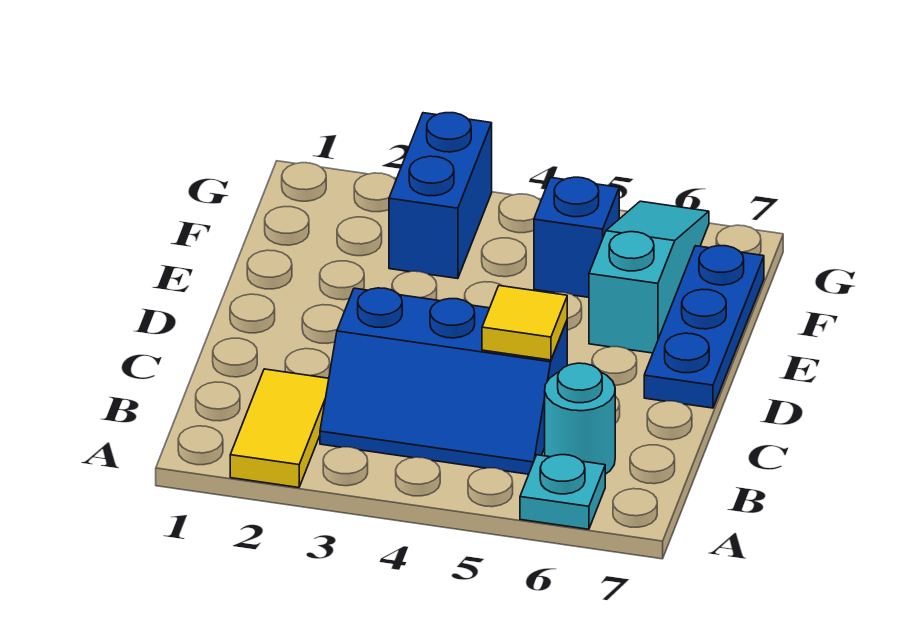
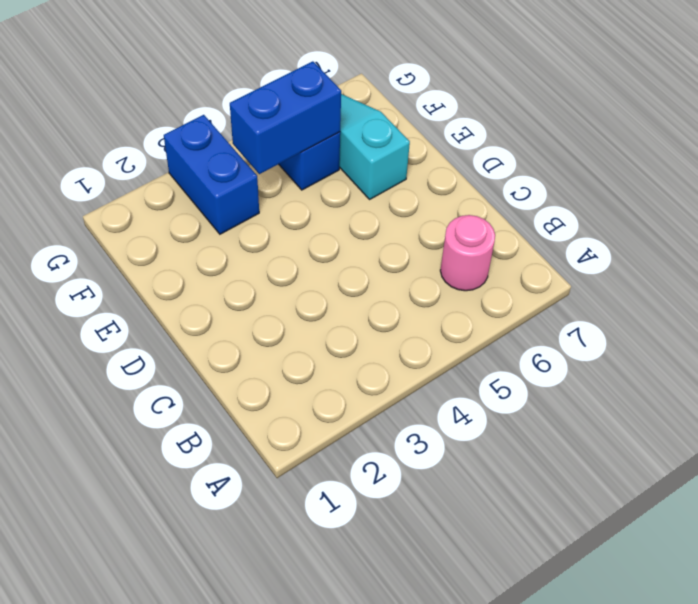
pink round brick B6 level 1 -> cyan round brick B6 level 1
blue brick F4:F5 level 2 -> none
none -> yellow tile A2:B2 level 1
none -> cyan plate A6 level 1

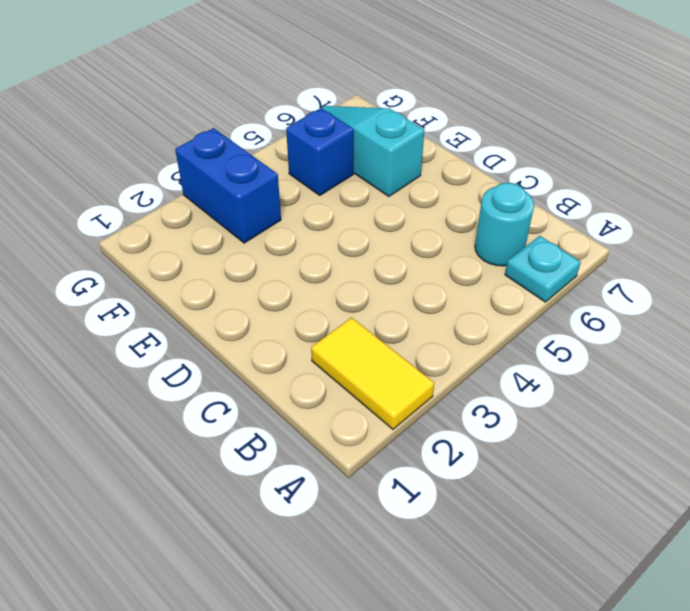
none -> blue slope B3:C5 level 1 top C
none -> blue plate D7:F7 level 1

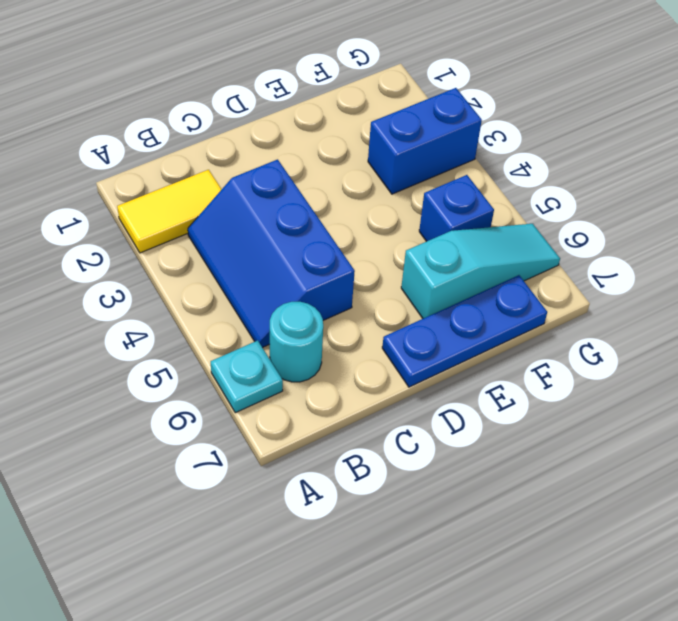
none -> yellow tile C5 level 2

